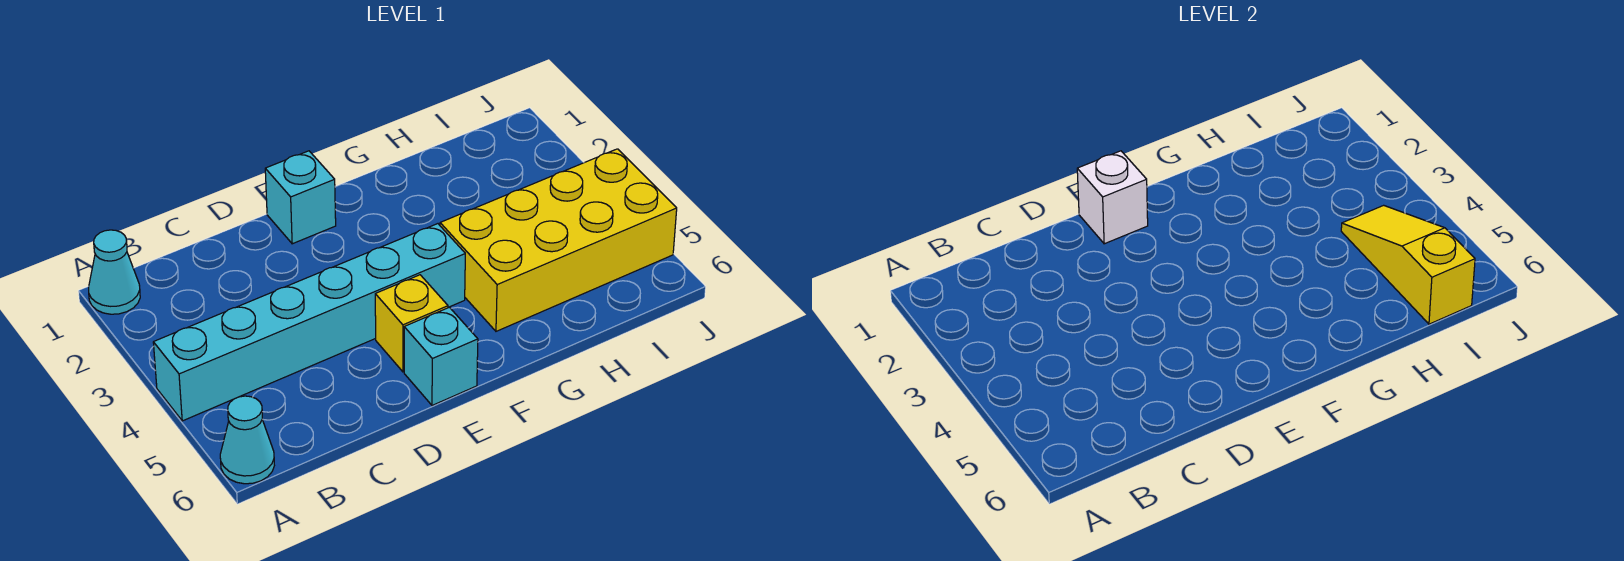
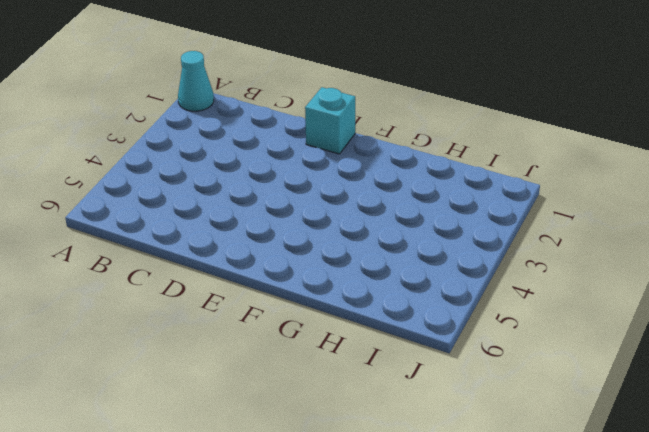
none -> cyan brick A4:F4 level 1
none -> cyan cone A6 level 1

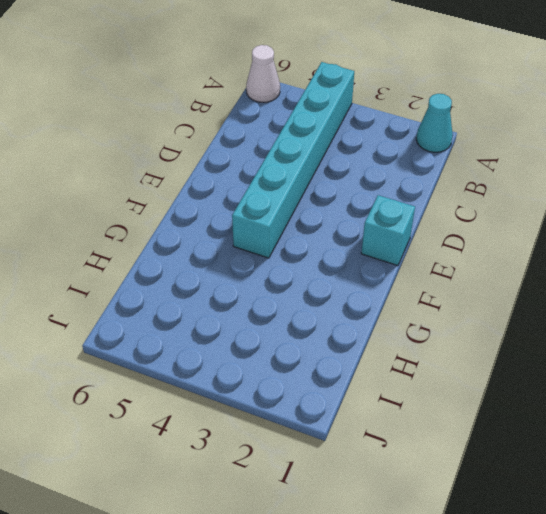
white cone A6 level 1 -> cyan cone A6 level 1
none -> yellow brick E5 level 1
none -> cyan brick E6 level 1

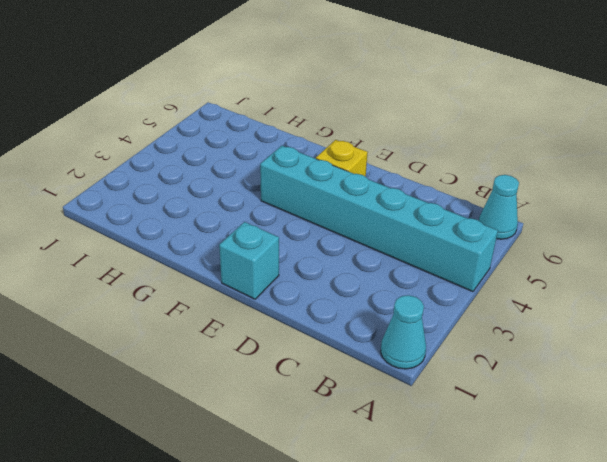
none -> cyan brick E6 level 1
none -> yellow brick G4:J5 level 1

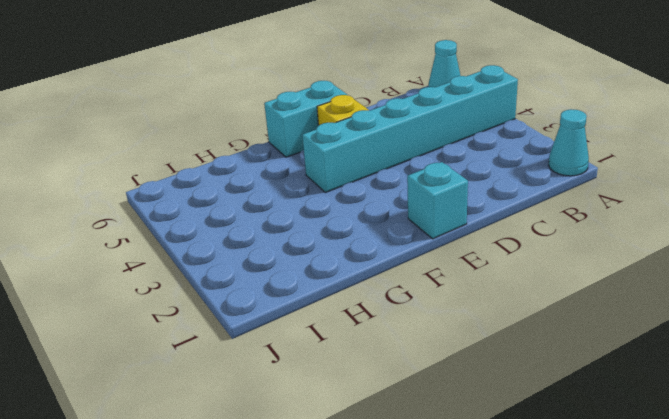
cyan brick E6:F6 level 1 -> cyan brick E6 level 1
none -> yellow brick G4:J5 level 1
none -> white brick E1 level 2

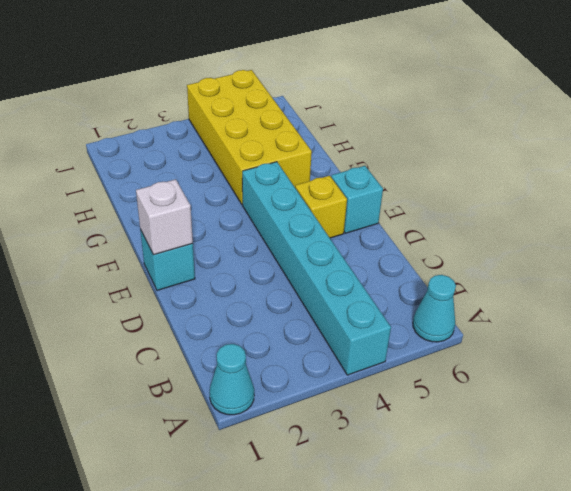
none -> yellow slope I4:I6 level 2 top 6

